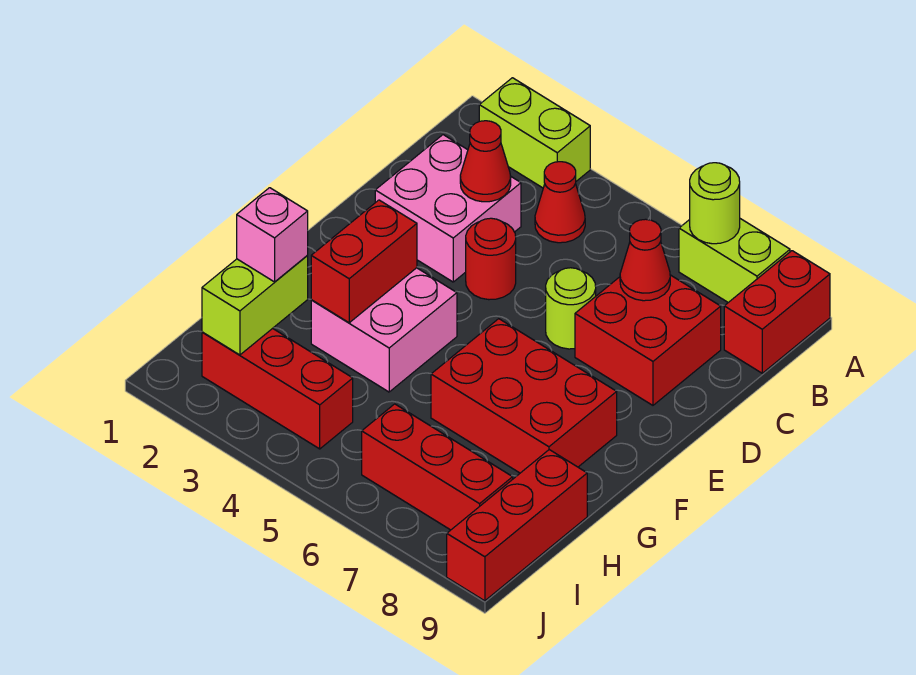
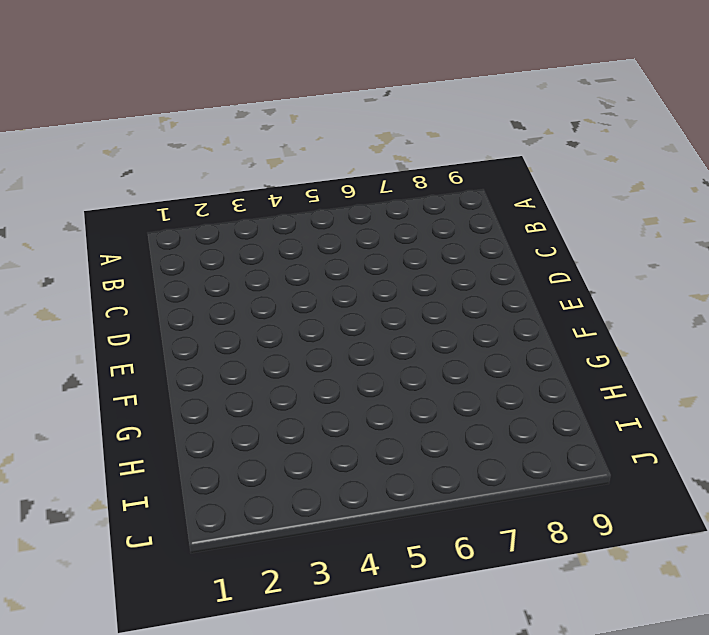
none -> lime brick A2:A3 level 1
none -> lime brick A7:A8 level 1
none -> red brick A9:B9 level 1

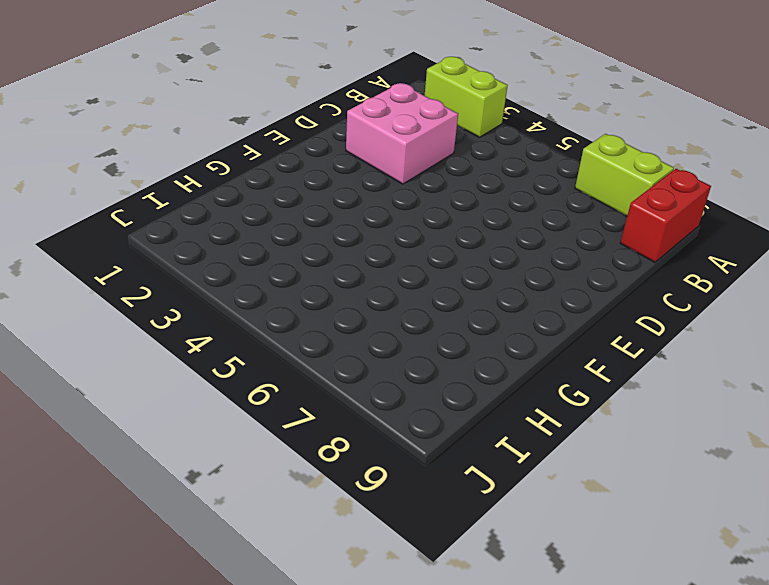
none -> red cone B4 level 1
none -> red brick C7:D8 level 1
none -> red round brick D4 level 1

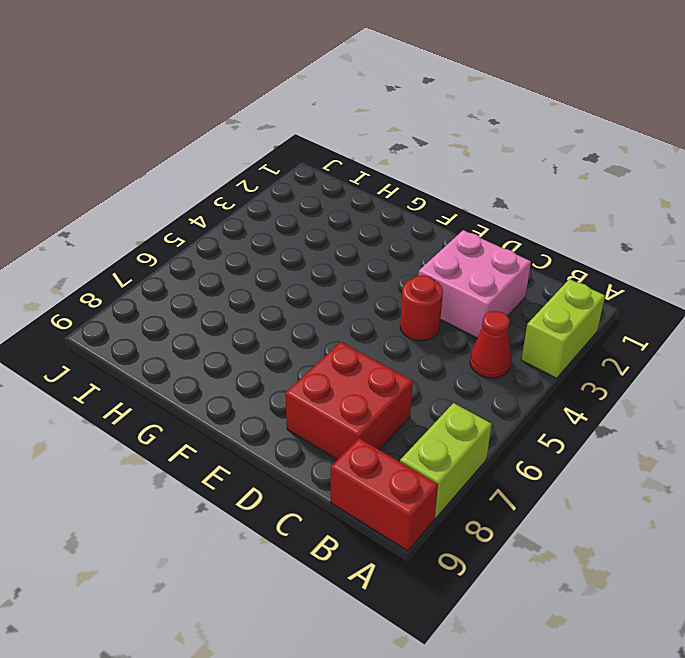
none -> lime round brick D6 level 1
none -> pink brick F3:G4 level 1
none -> red brick F6:G8 level 1

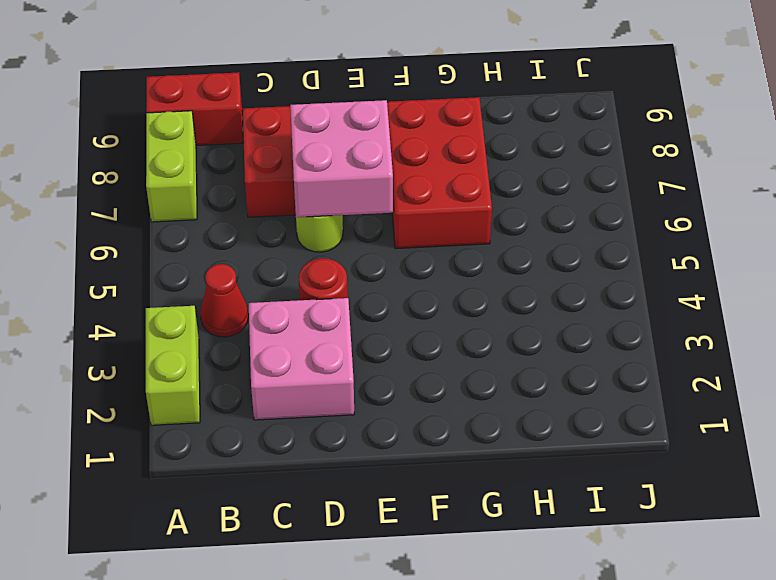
pink brick D6:E7 level 2 -> pink brick F3:G4 level 1
none -> red brick H9:J9 level 1
none -> red brick I2:I4 level 1
none -> red brick I6:I8 level 1

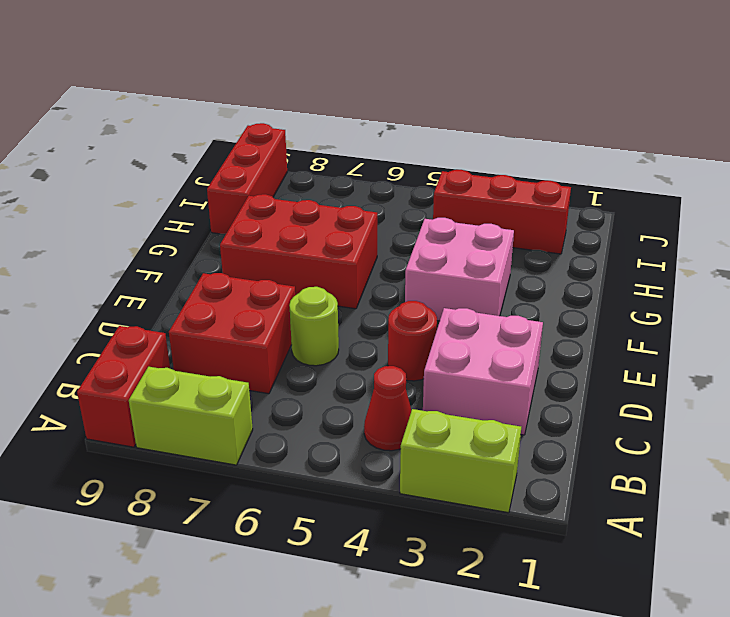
none -> red brick I6:I8 level 1
none -> lime round brick A7 level 2
none -> red cone C3 level 2

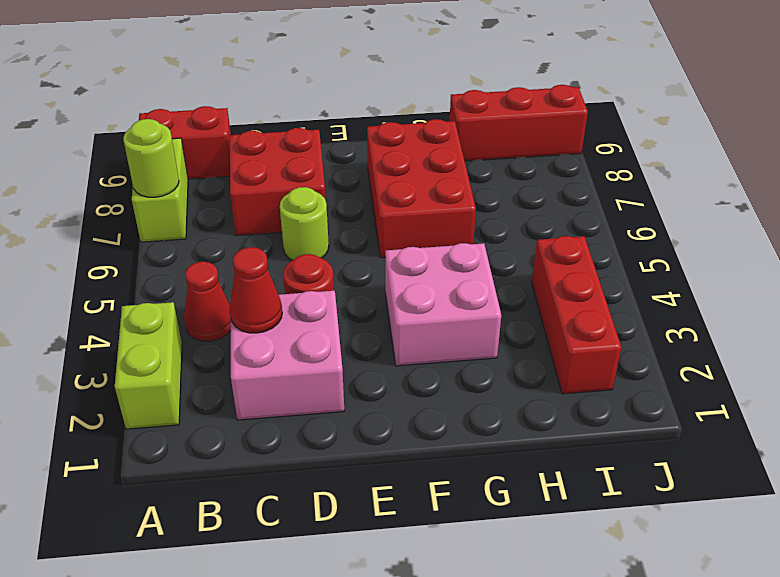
none -> red brick I6:I8 level 1
none -> red cone C7 level 2
none -> red brick F3:G3 level 2

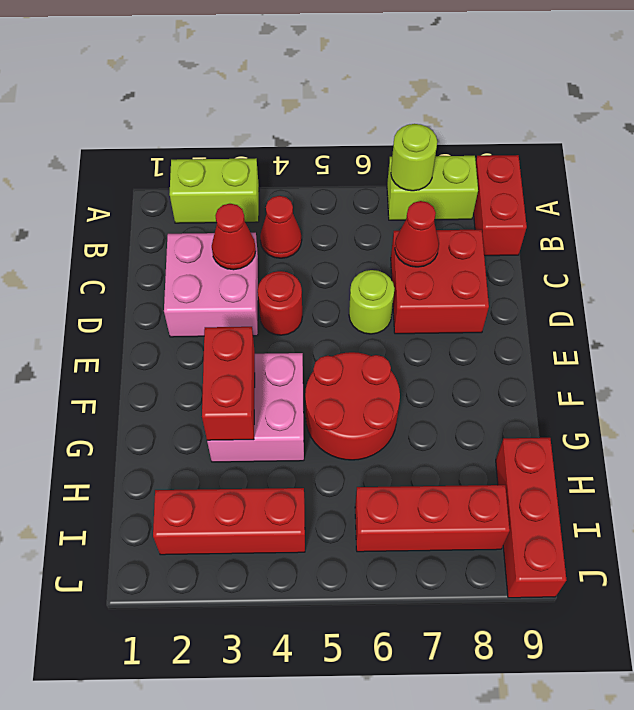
red round brick F5:G6 level 1 -> red brick F6:G8 level 1
none -> lime brick H2:I2 level 2
none -> pink brick H2 level 3

